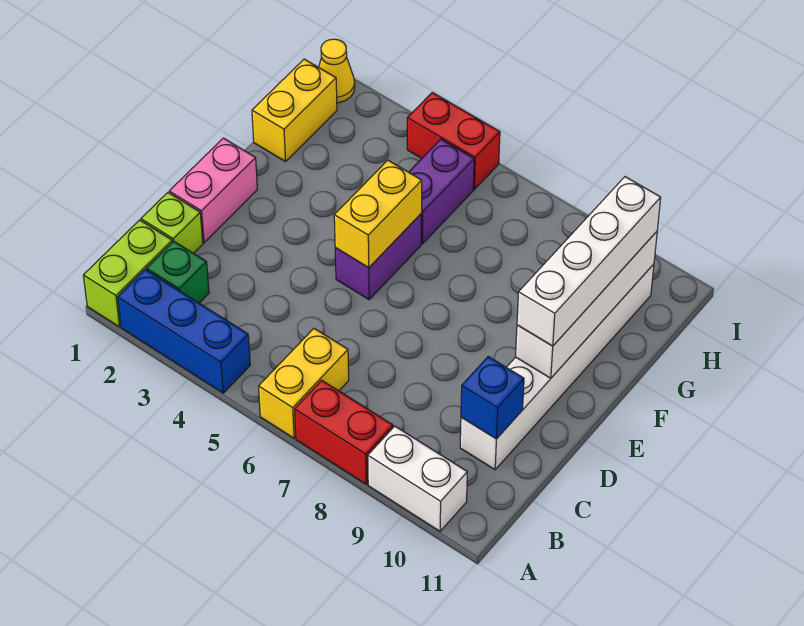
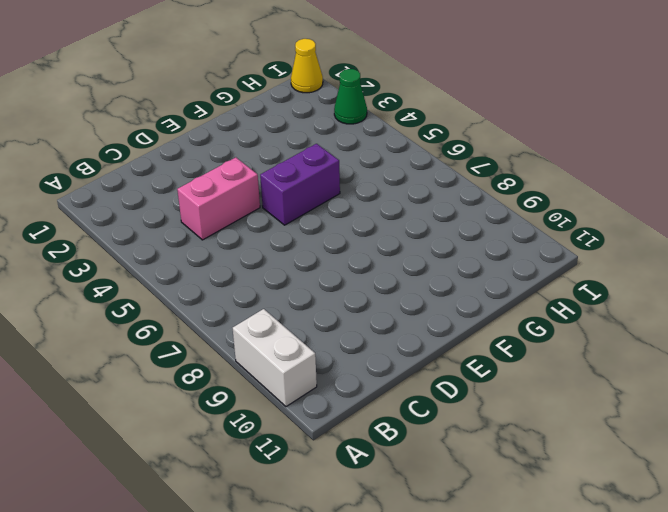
pink brick C4:D4 level 1 -> pink brick D1:E1 level 1
green cone I3 level 1 -> none
none -> lime brick A1:B1 level 1
none -> blue brick A2:A4 level 1
none -> yellow brick A6:B6 level 1

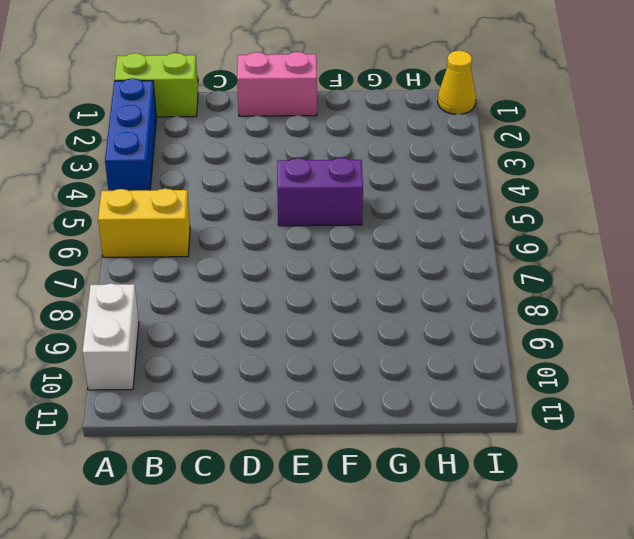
none -> red brick A7:A8 level 1
none -> green brick B2 level 1
none -> lime brick C1 level 1

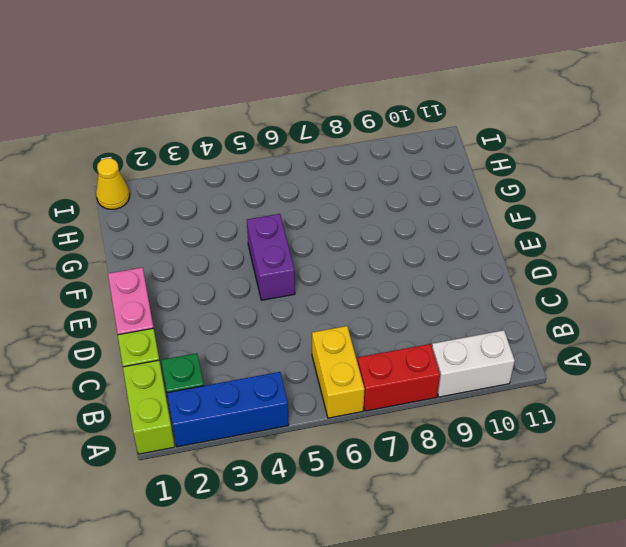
none -> white brick C10:H10 level 1
none -> yellow brick G1:H1 level 1
none -> purple brick G5:H5 level 1

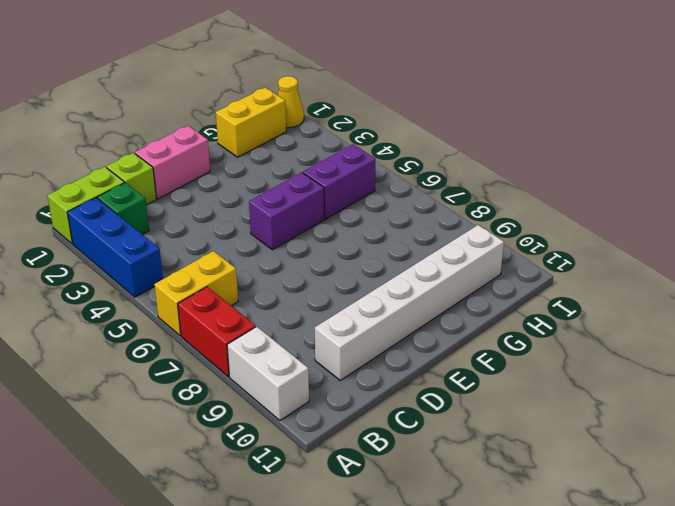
none -> red brick I4:I5 level 1
none -> blue brick C10 level 2
none -> yellow brick E5:F5 level 2

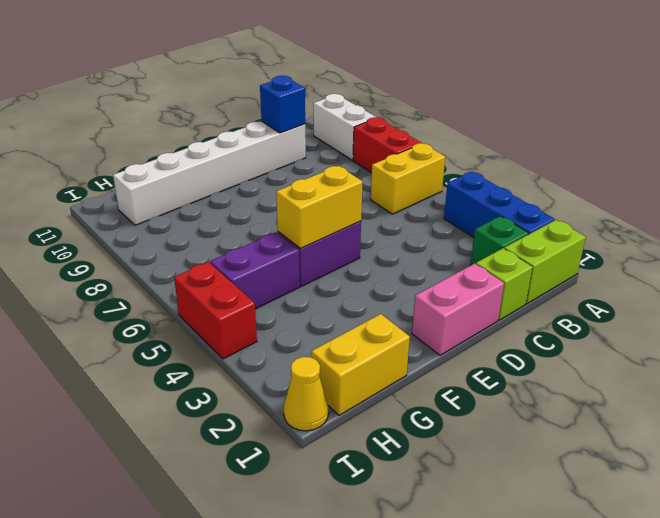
none -> white brick E10:H10 level 2
none -> white brick E10:H10 level 3

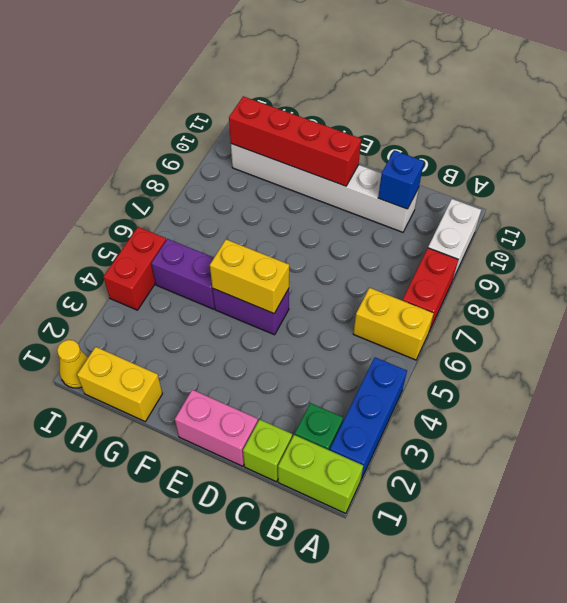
red brick E10:H10 level 2 -> white brick E10:H10 level 2
none -> white brick E10:H10 level 3

